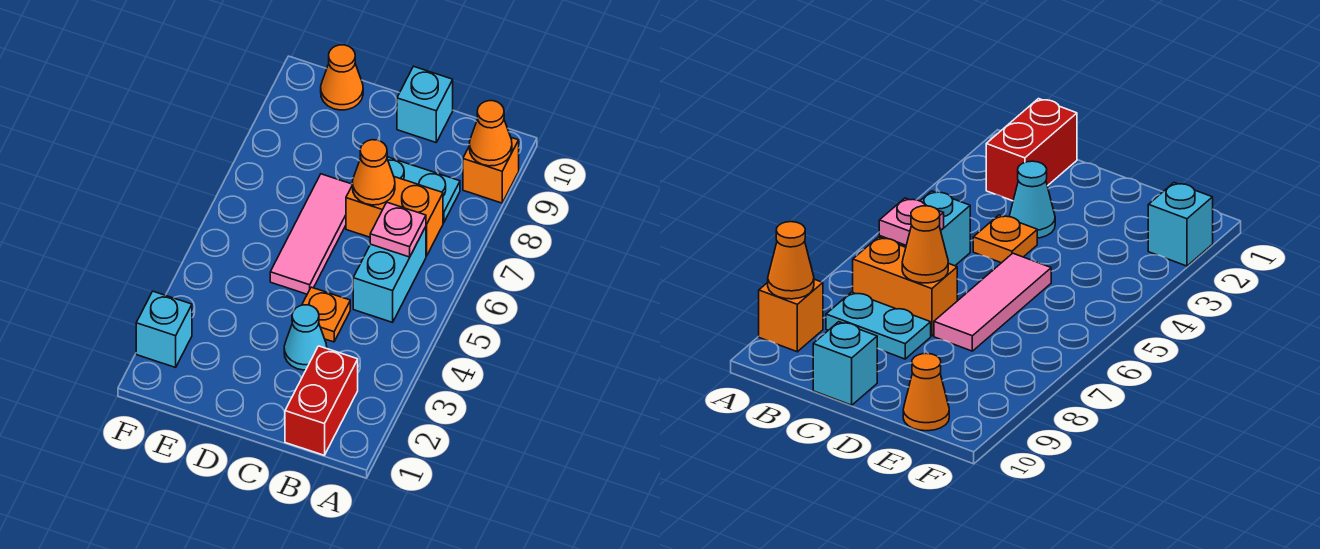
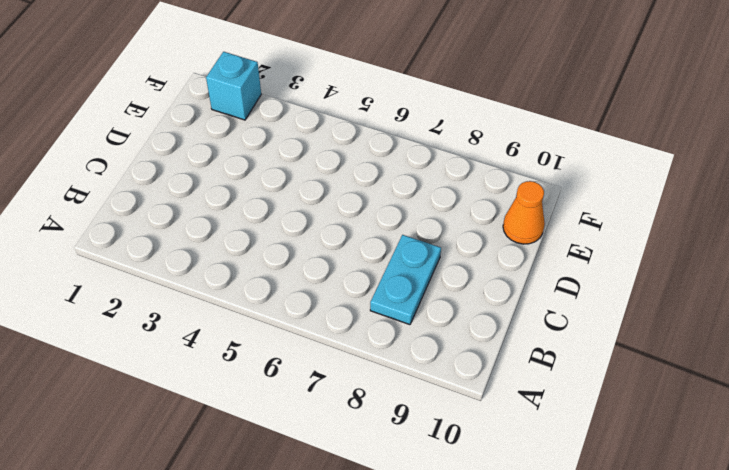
none -> orange brick A9 level 1
none -> red brick B1:B2 level 1
none -> cyan brick B5:B6 level 1

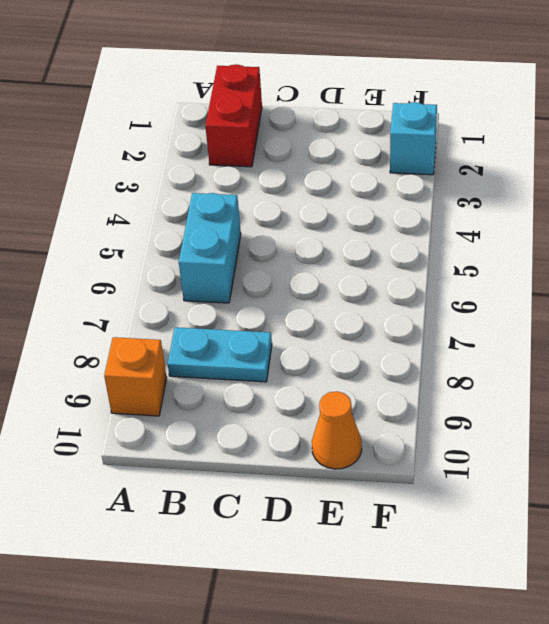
none -> orange brick B7:C7 level 1
none -> cyan cone C3 level 1
none -> orange plate C4 level 1

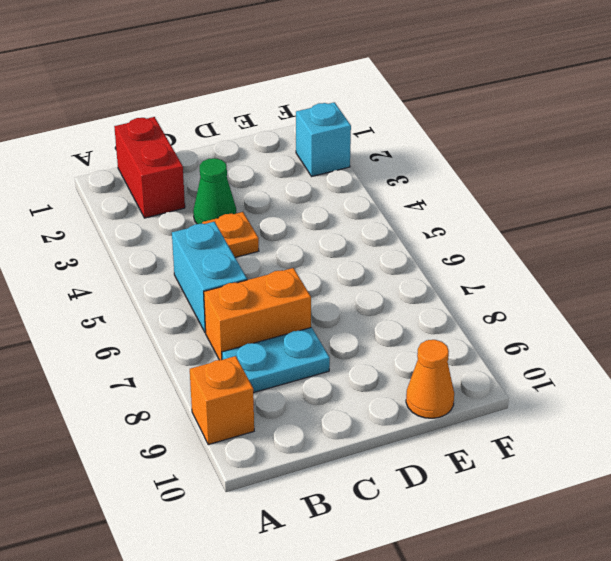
green cone C3 level 1 -> cyan cone C3 level 1
none -> cyan brick C10 level 1
none -> pink tile D5:D7 level 1
none -> orange cone A9 level 2

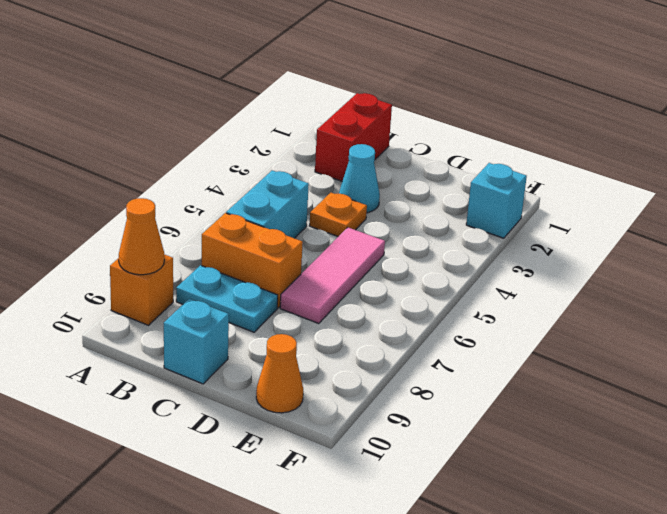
none -> pink plate B6 level 2
none -> orange cone C7 level 2

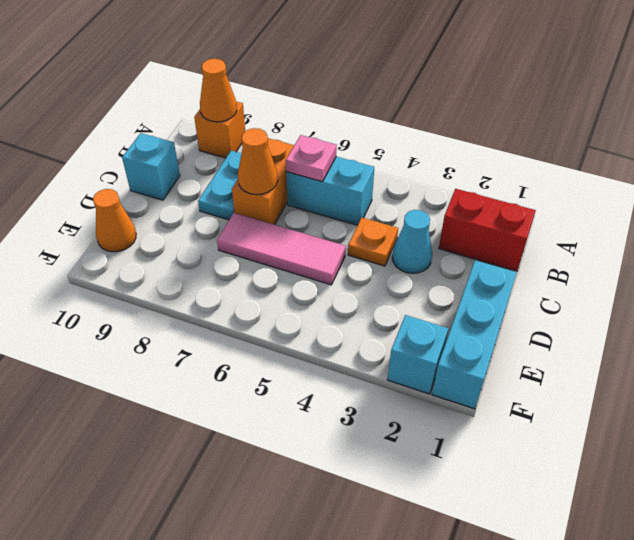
cyan brick D1:F1 level 1 -> none

